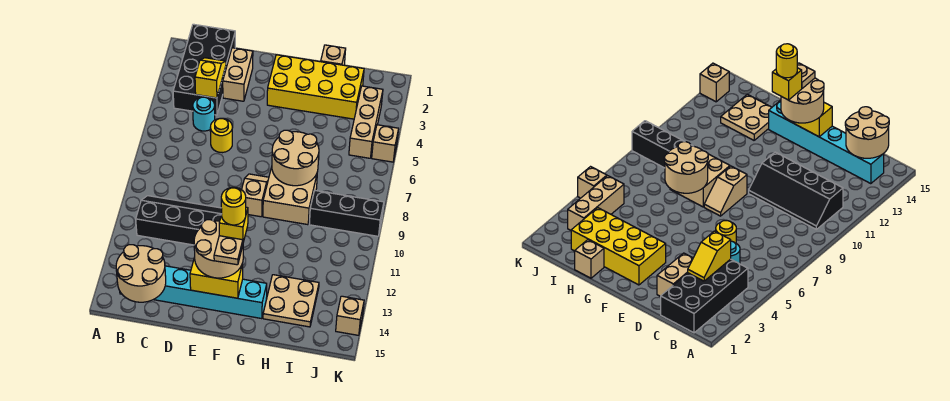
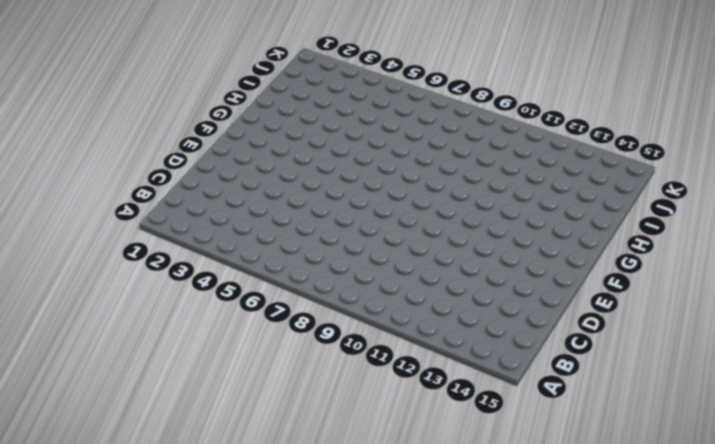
none -> black brick B1:C4 level 1
none -> black slope B10:E11 level 1 top 11
none -> cyan brick B14:G14 level 1

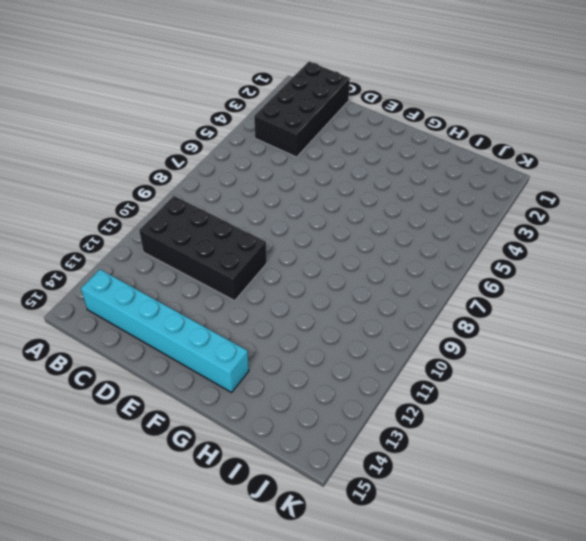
black brick B10:E11 level 1 -> black slope B10:E11 level 1 top 11
none -> cyan round brick C5 level 1
none -> tan brick D2:D3 level 1
none -> yellow round brick D6 level 1

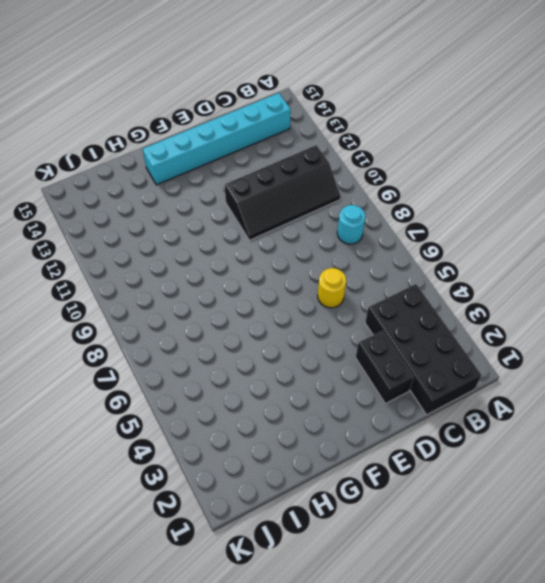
cyan round brick B8 level 1 -> cyan round brick C5 level 1
black brick D2:D3 level 1 -> tan brick D2:D3 level 1
none -> yellow brick F2:I3 level 1
none -> tan slope F8:F9 level 1 top 9
none -> tan brick G8:H9 level 1

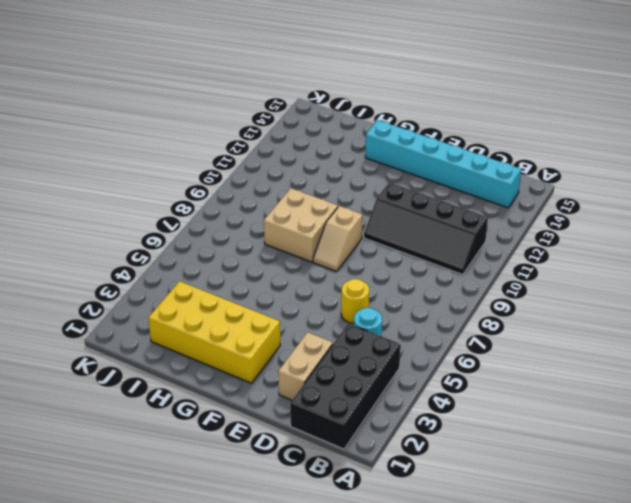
none -> tan brick H1 level 1
none -> tan plate H13:I14 level 1
none -> black brick I9:K9 level 1

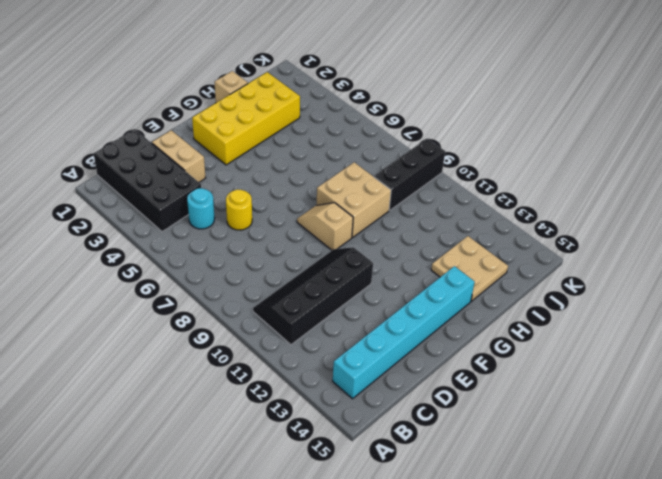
none -> tan brick J3:J5 level 1
none -> tan brick K5 level 1
none -> tan brick K14 level 1

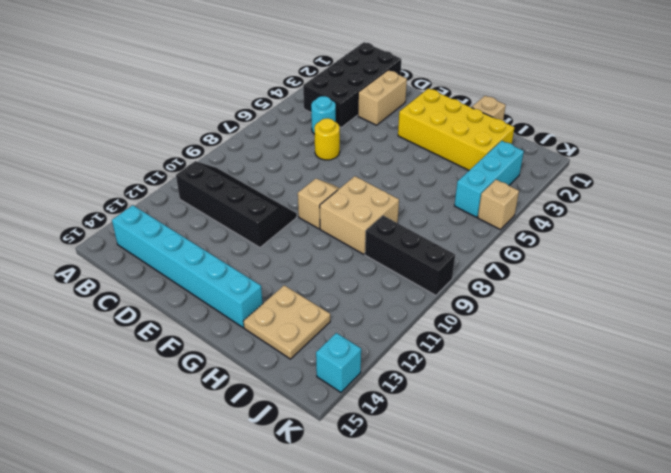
cyan brick J3:J5 level 1 -> tan brick J3:J5 level 1
cyan brick K14 level 1 -> tan brick K14 level 1
none -> tan round brick B14:C15 level 2
none -> yellow slope C3:C4 level 2 top 4
none -> yellow brick E14:F14 level 2

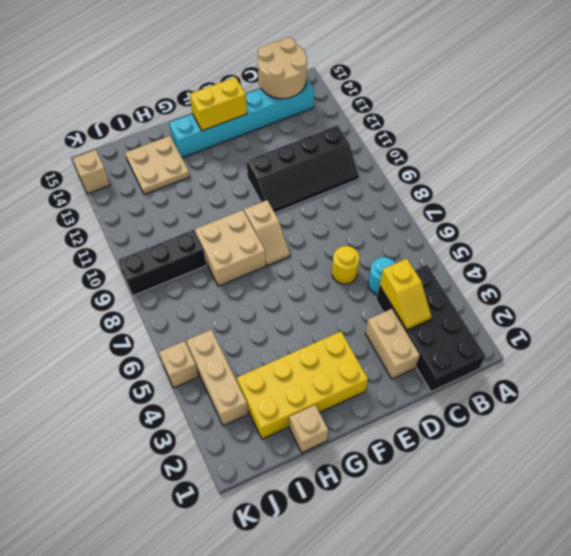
none -> tan round brick G7:H8 level 2
none -> tan round brick E13:F14 level 3
none -> yellow brick F13 level 4

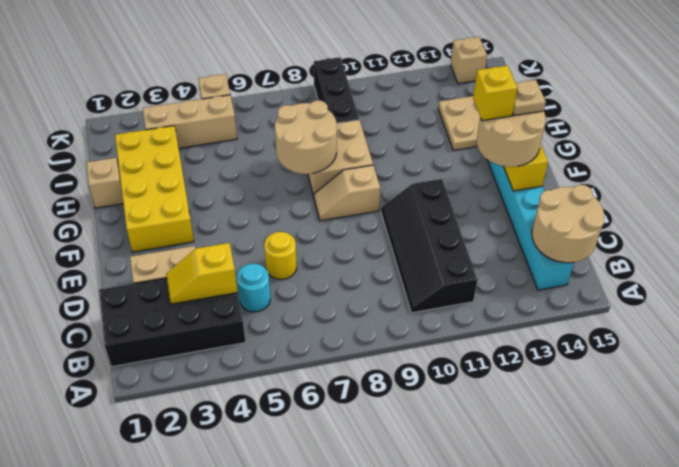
none -> yellow round brick F13 level 5

